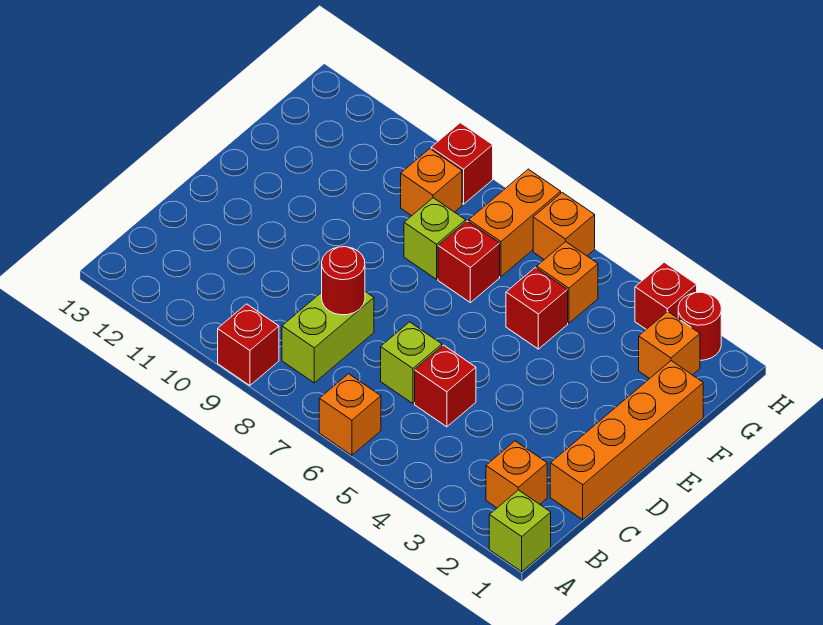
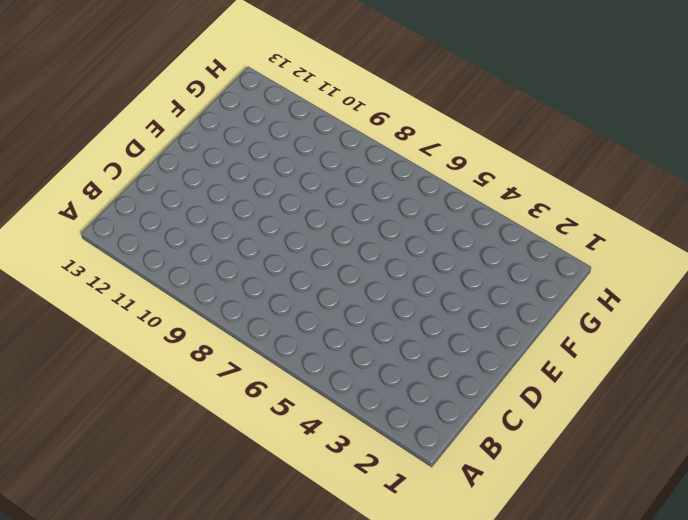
none -> lime brick A1 level 1
none -> orange brick A6 level 1
none -> red brick A9 level 1

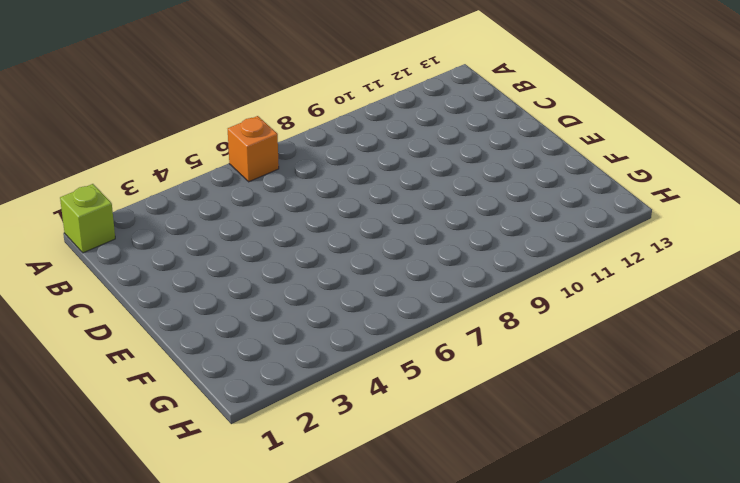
none -> red brick A9 level 1
none -> orange brick B2 level 1
none -> lime brick B8:C8 level 1

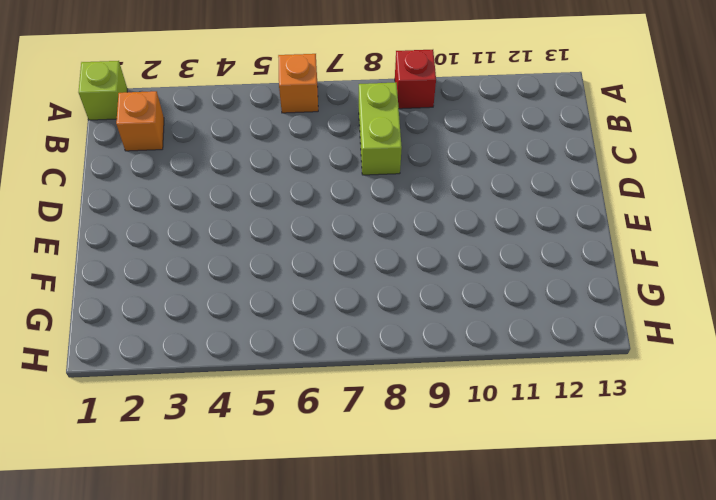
none -> orange brick C1:F1 level 1
none -> red brick C5 level 1
none -> lime brick C6 level 1

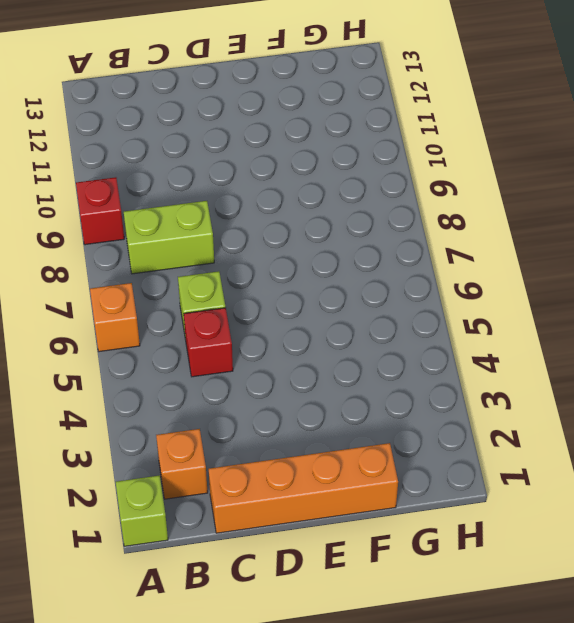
none -> red brick F5 level 1
none -> red brick F7 level 1
none -> lime brick F8 level 1

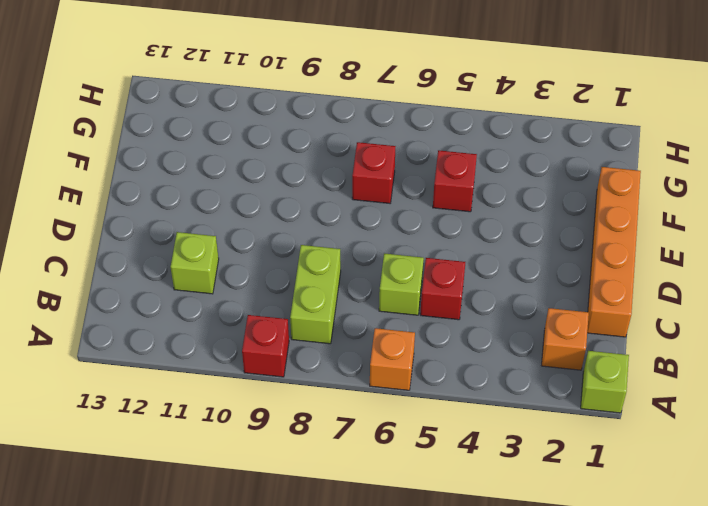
lime brick C11 level 1 -> lime brick F8 level 1
none -> orange brick G2 level 1
none -> orange brick G5 level 1
none -> orange brick G7:H7 level 1

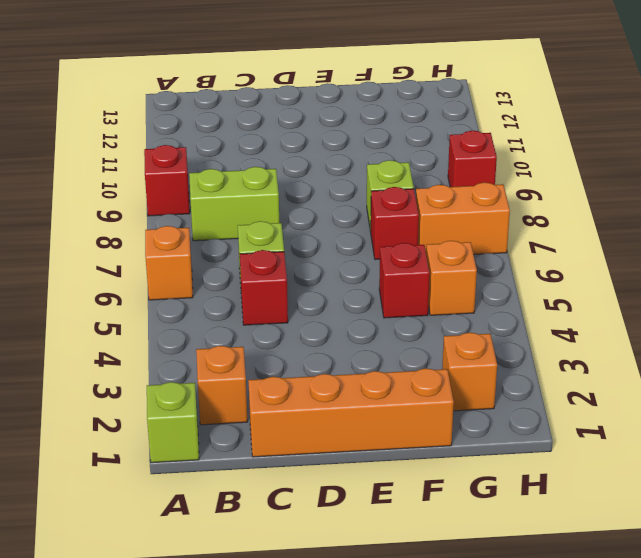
none -> orange brick G9 level 1
none -> red round brick H2 level 1
none -> red brick H3 level 1

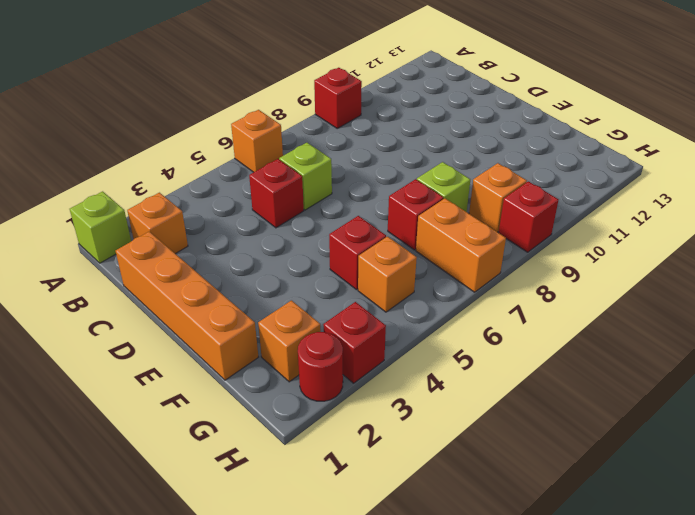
none -> lime brick B8:C8 level 1
none -> orange brick H6 level 1
none -> red round brick C8 level 2

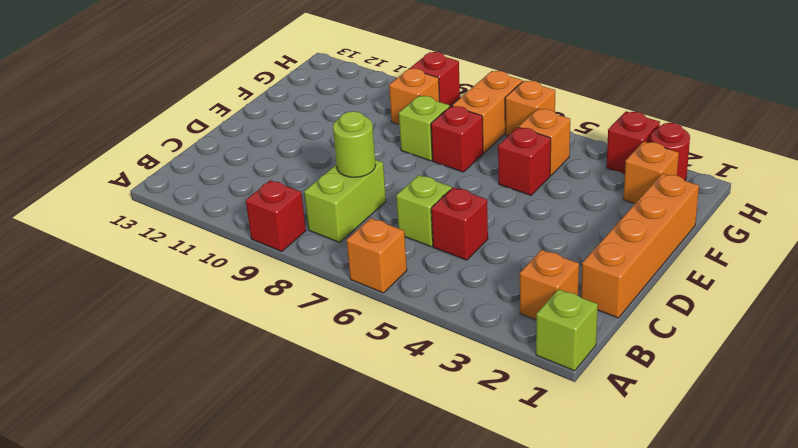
lime round brick C8 level 2 -> red round brick C8 level 2

